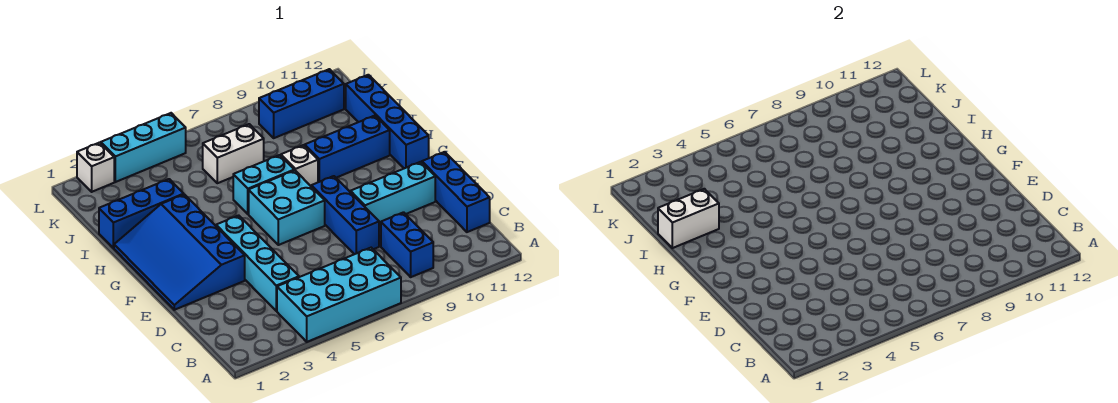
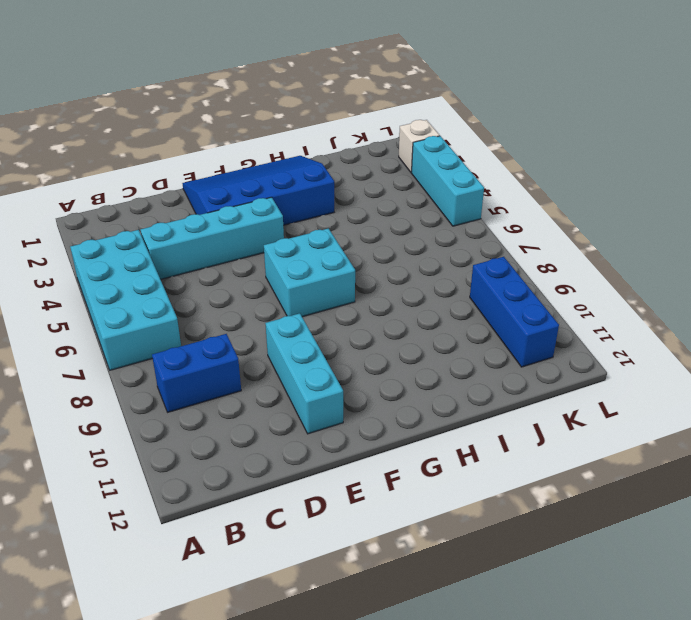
none -> blue brick C12:E12 level 1
none -> blue brick D8:F8 level 1
none -> blue brick G12:J12 level 1

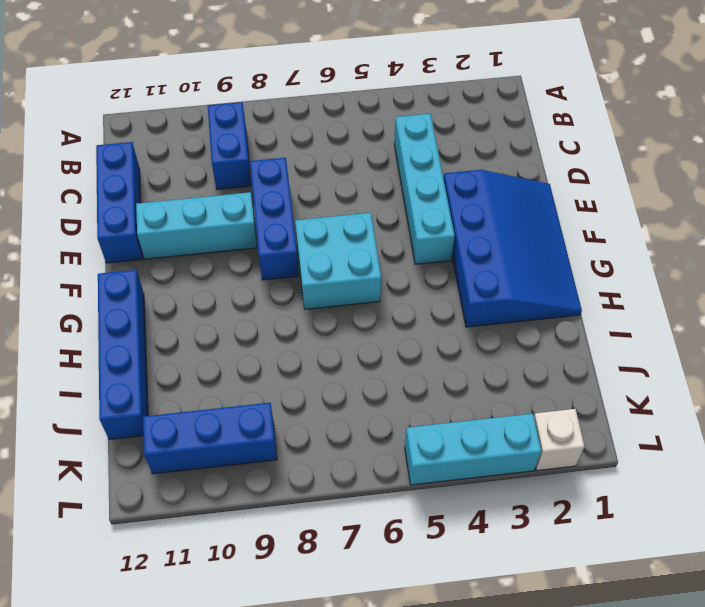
none -> cyan brick A4:B7 level 1
none -> cyan brick H6:H7 level 1
none -> white brick H8 level 1

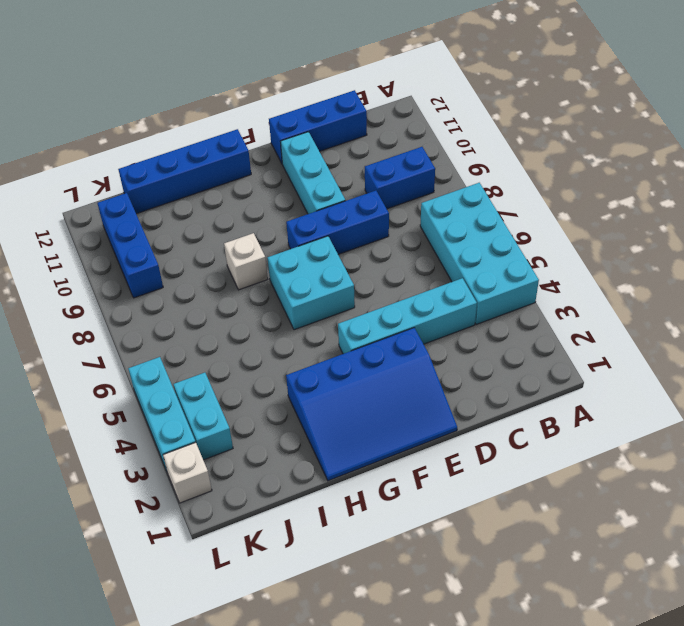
cyan brick K3:K4 level 1 -> cyan brick H6:H7 level 1
none -> blue brick H9:H11 level 1
none -> blue brick I1:I3 level 1
none -> white brick J6:J7 level 1

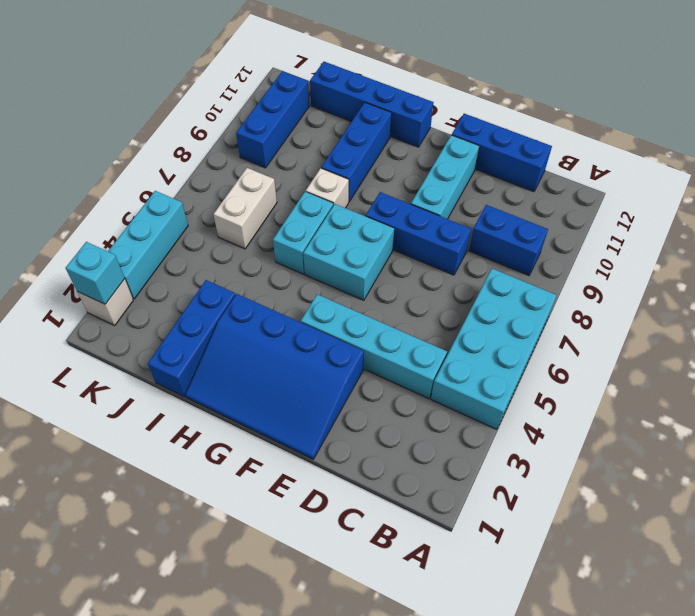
cyan brick L2 level 2 -> none
none -> white brick I1:I2 level 2

